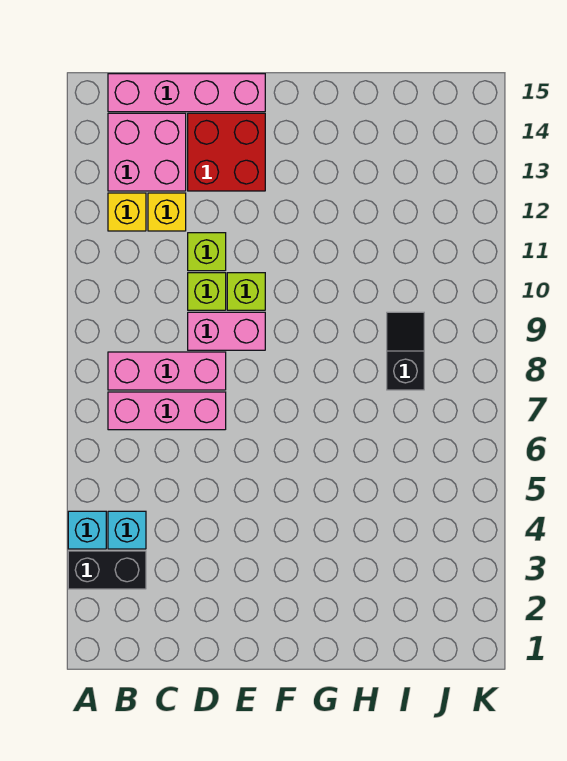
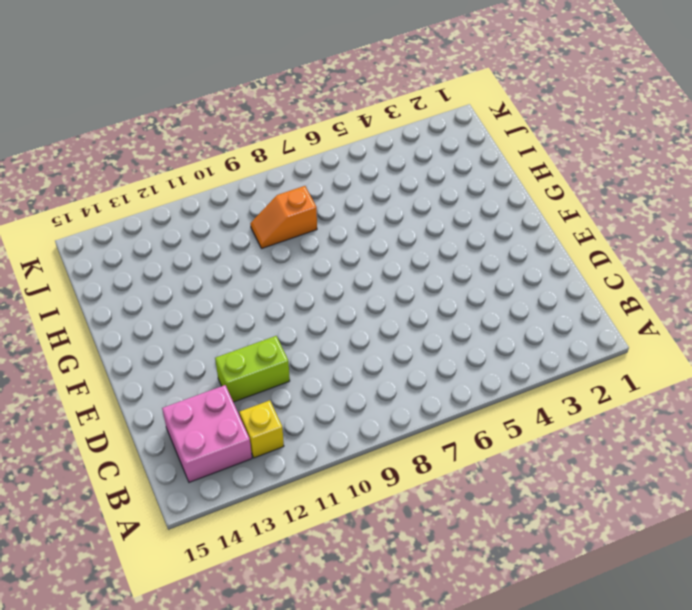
lime brick D11:D12 level 1 -> lime brick D11 level 1
orange slope I8:I9 level 1 top 8 -> black slope I8:I9 level 1 top 8
none -> black brick A3:B3 level 1
none -> cyan brick A4 level 1
none -> cyan brick B4 level 1

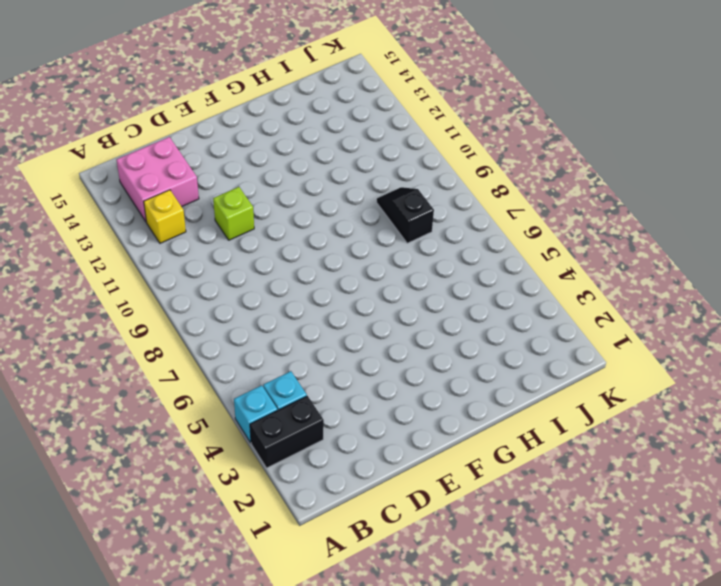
none -> pink brick B7:D7 level 1
none -> pink brick B8:D8 level 1
none -> pink brick B15:E15 level 1

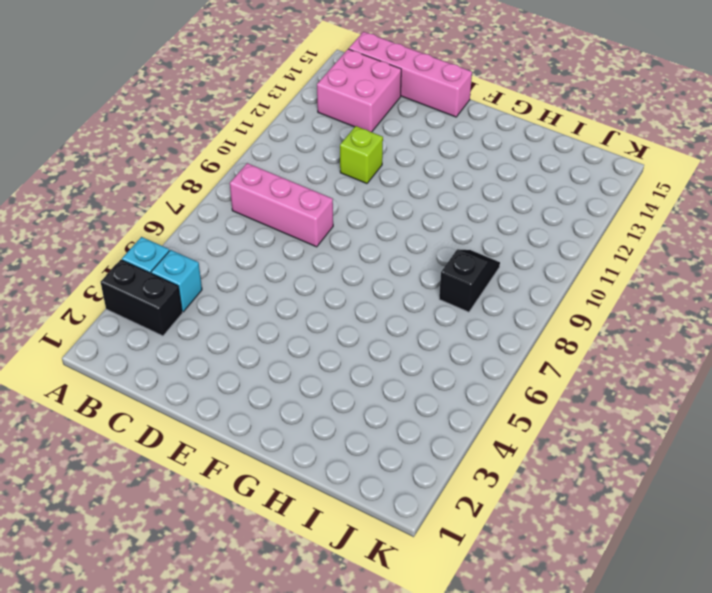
none -> pink brick B7:D7 level 1
none -> yellow brick B12 level 1
none -> yellow brick C12 level 1

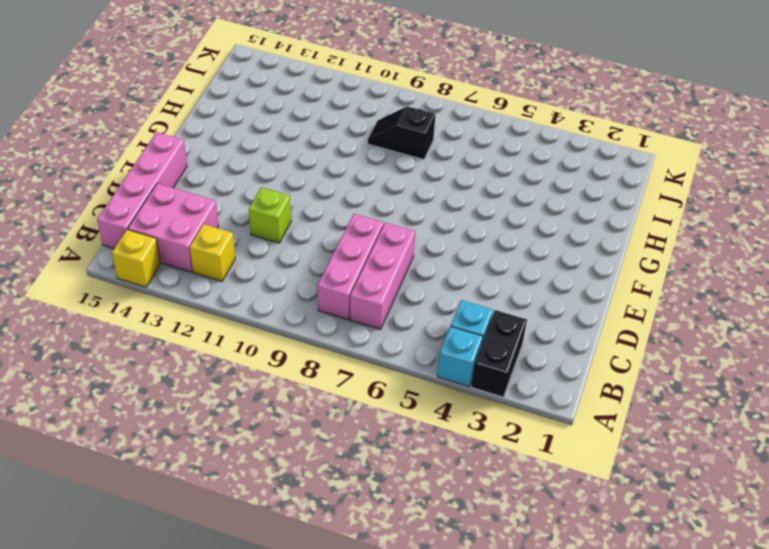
yellow brick A14 level 1 -> yellow brick C12 level 1
none -> pink brick D9:E9 level 1
none -> lime brick D10 level 1
none -> red brick D13:E14 level 1

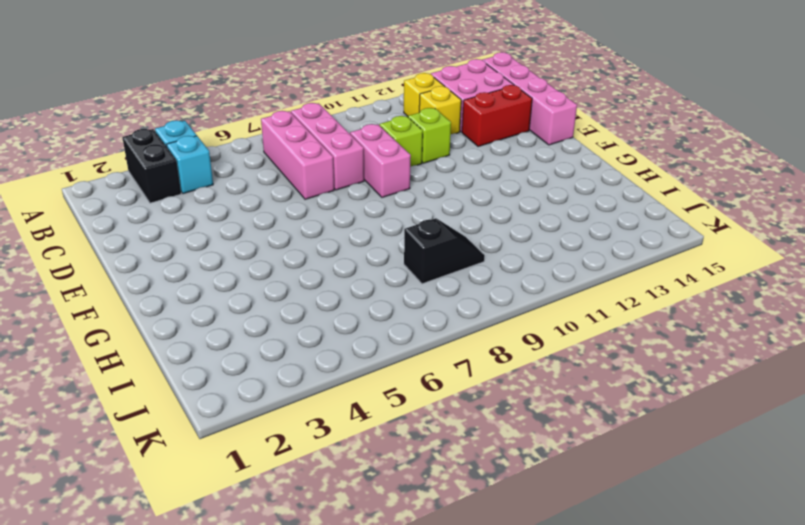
red brick D13:D14 level 1 -> red brick D13:E14 level 1
none -> lime brick E10 level 1

